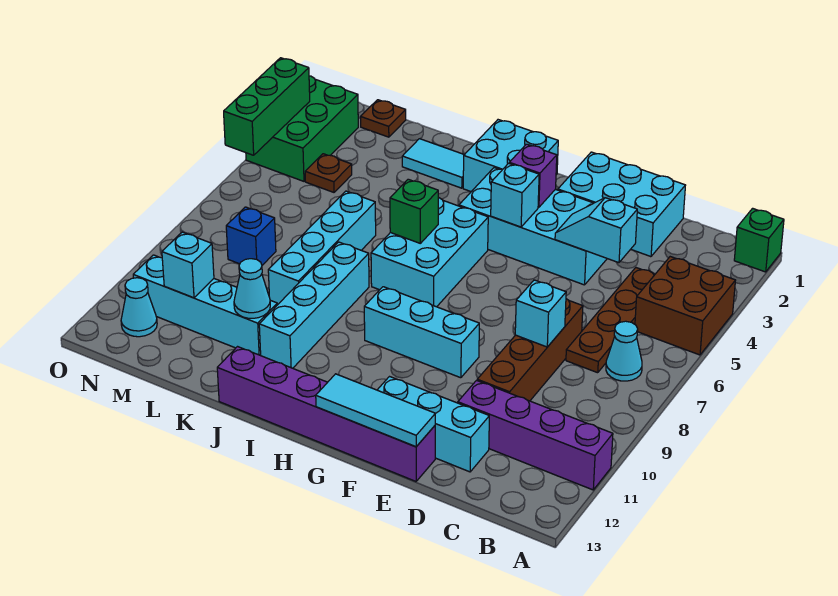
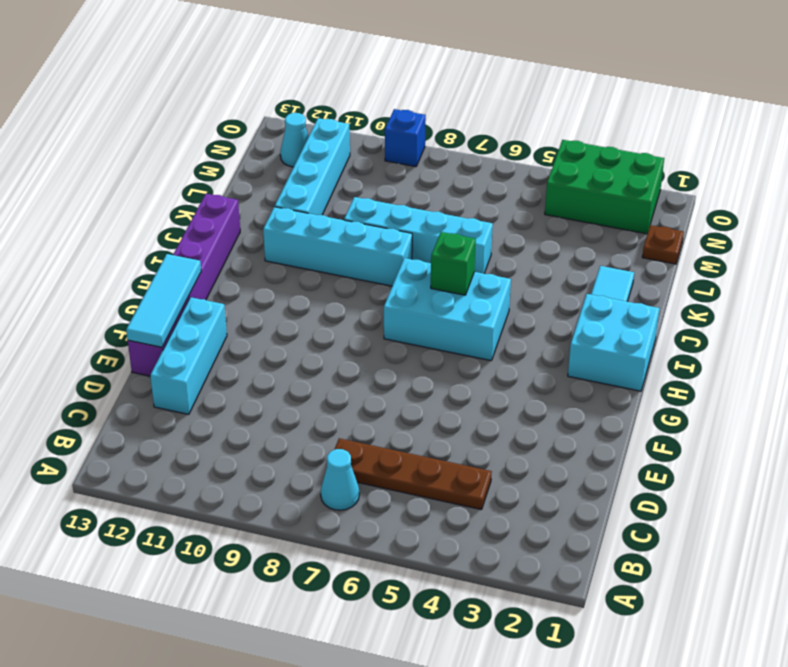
blue brick O9 level 1 -> blue brick M8 level 1
none -> green brick A1 level 1
none -> brown brick A4:B5 level 1
none -> purple brick A11:D11 level 1
none -> cyan brick D1:F2 level 1

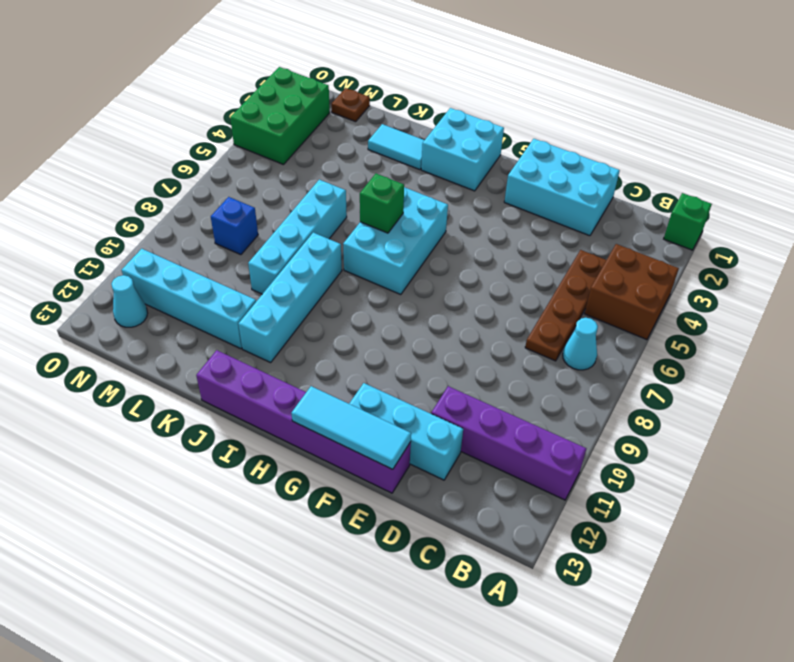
none -> brown brick D7:D10 level 1
none -> cyan brick E3:H4 level 1
none -> cyan brick F9:H9 level 1
none -> brown plate M4 level 1

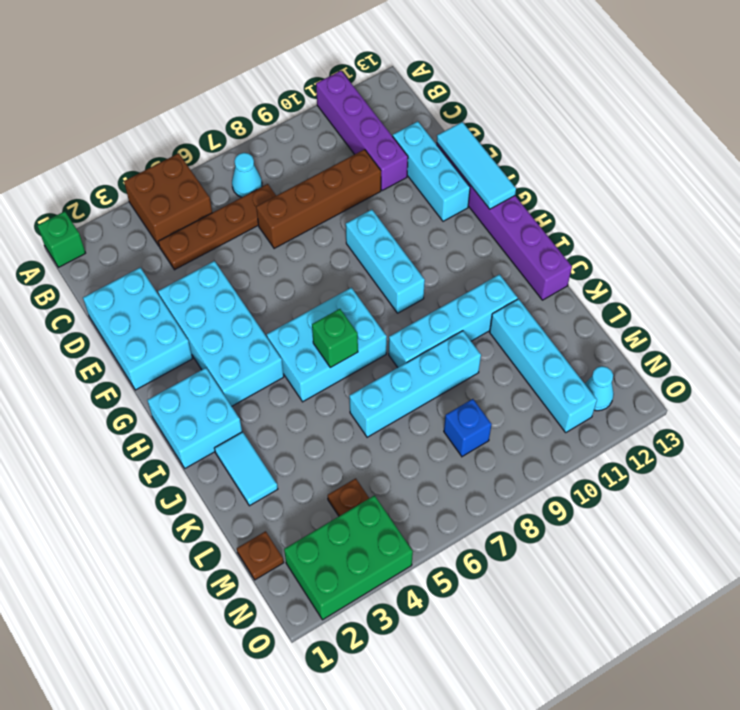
none -> cyan slope D4:E4 level 2 top D
none -> cyan brick D8 level 2
none -> purple brick G3 level 2
none -> cyan brick G4 level 2

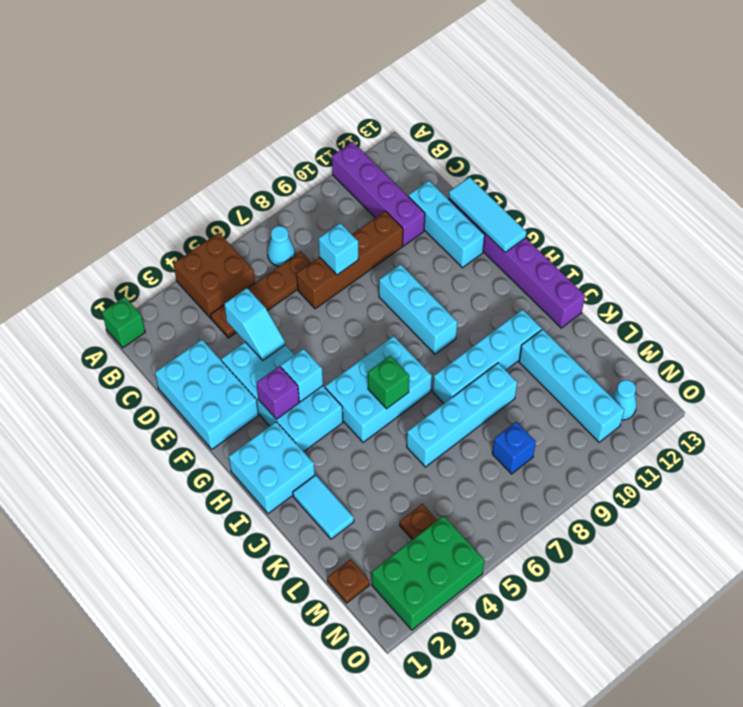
none -> cyan cone K11 level 2
none -> cyan brick M11 level 2
none -> green brick O3:O5 level 2

